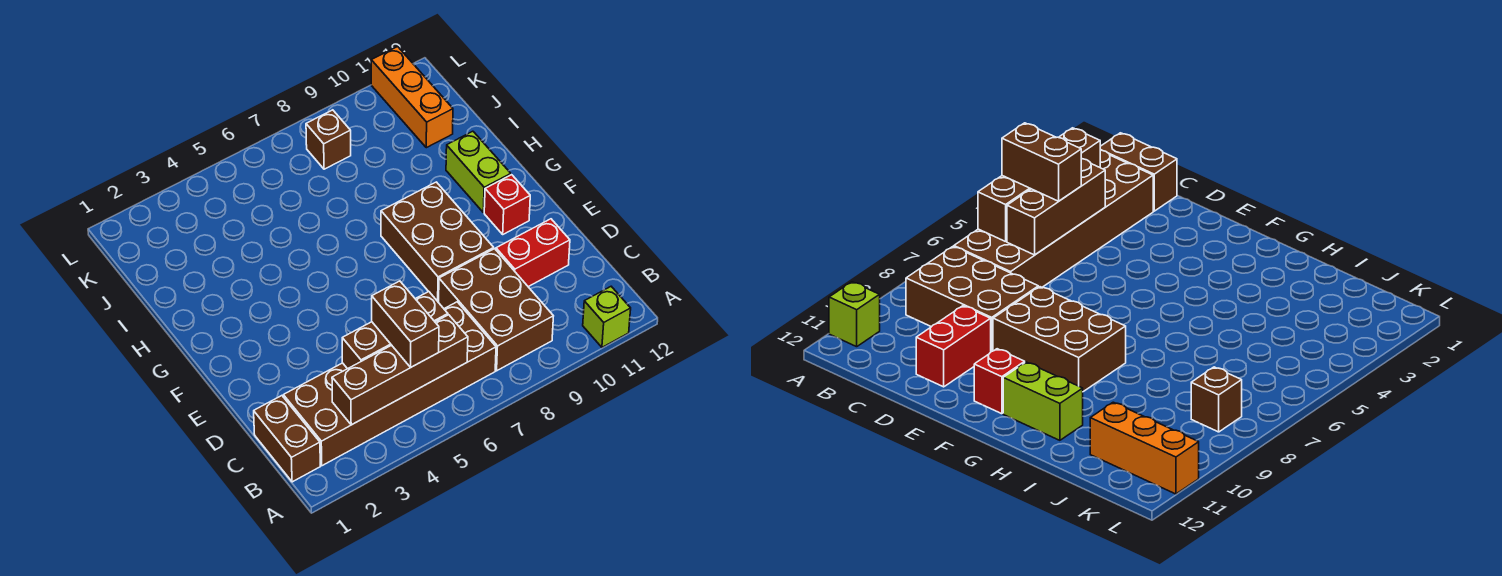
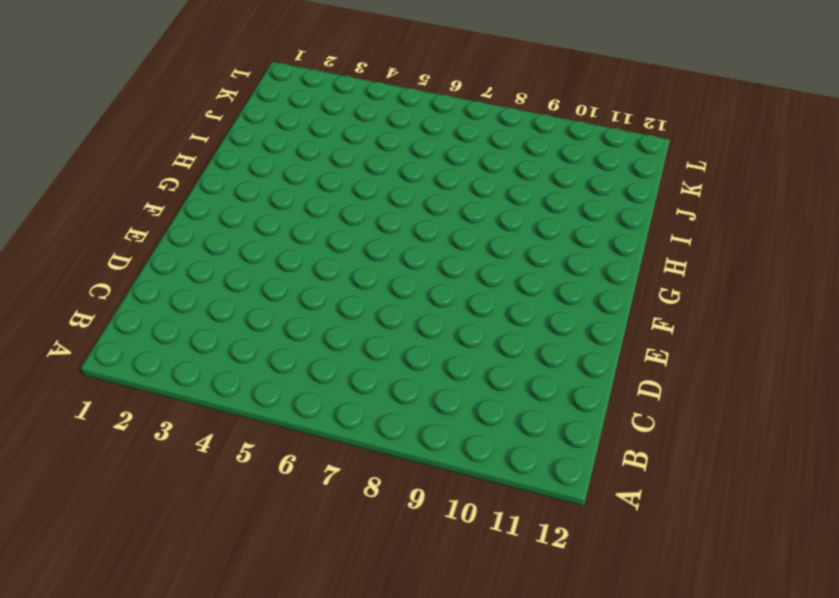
none -> lime brick A11 level 1
none -> brown brick B1:C1 level 1
none -> brown brick B2:C7 level 1

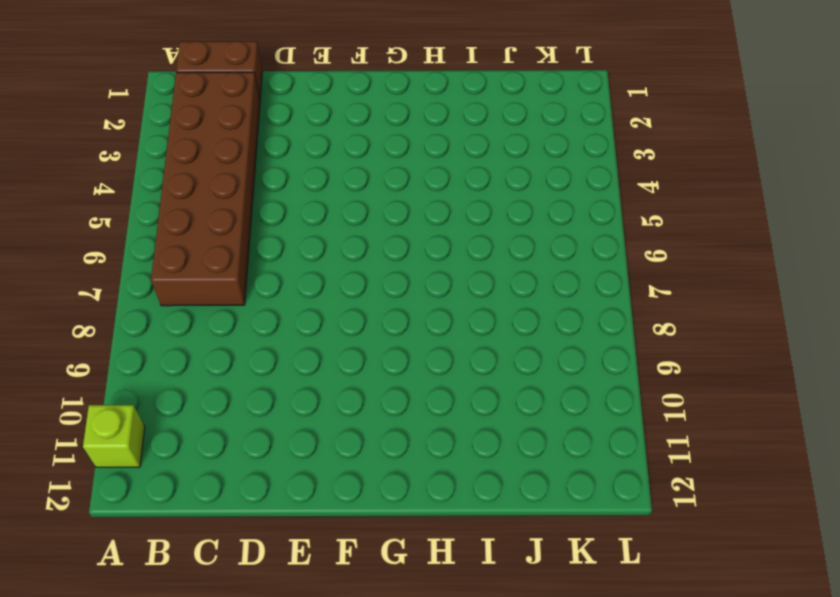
none -> brown brick B8:D9 level 1
none -> red brick D10:D11 level 1
none -> brown brick E8:G9 level 1

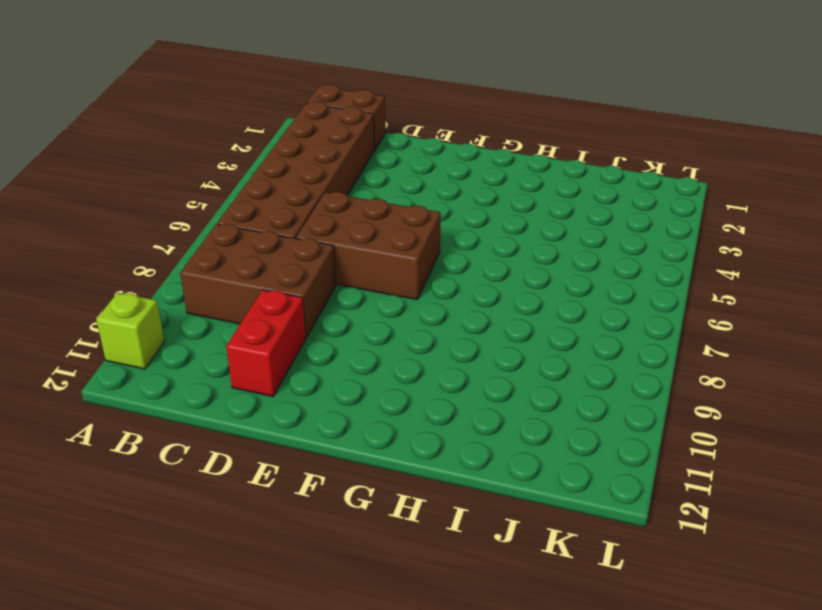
brown brick D6:F7 level 1 -> brown brick E8:G9 level 1
none -> red brick F11 level 1
none -> lime brick G11:H11 level 1
none -> orange brick J11:L11 level 1

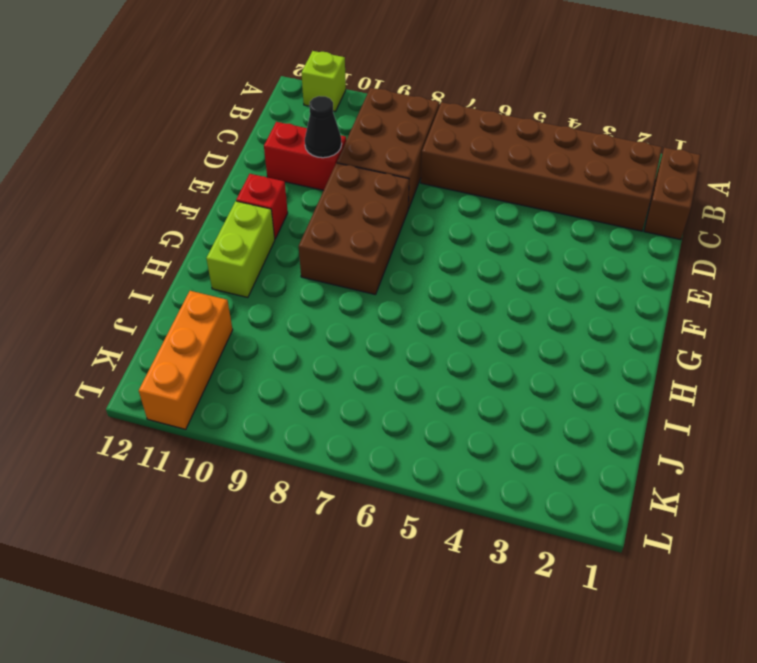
black cone D10 level 2 -> none
none -> brown brick K8 level 1
none -> brown brick B3:B6 level 2
none -> brown brick C4:C6 level 2

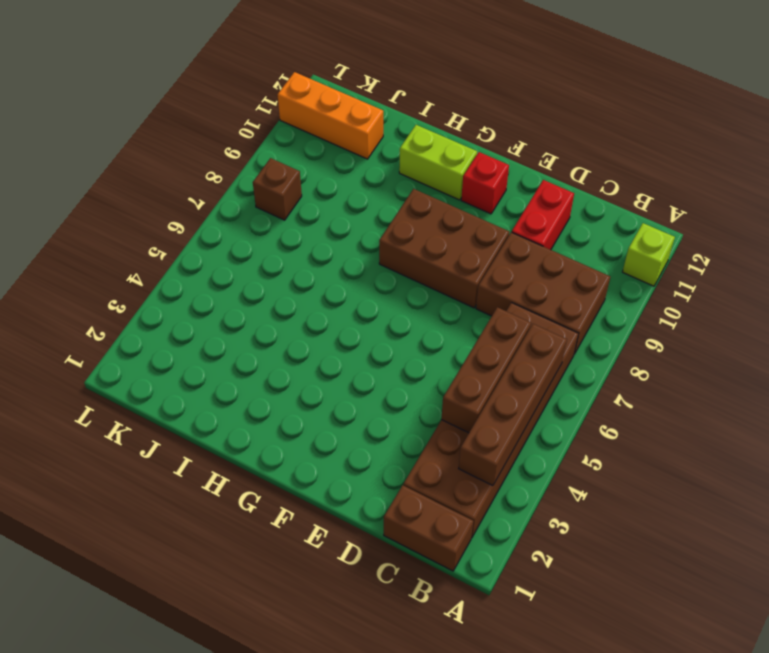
none -> brown brick B5:C5 level 3

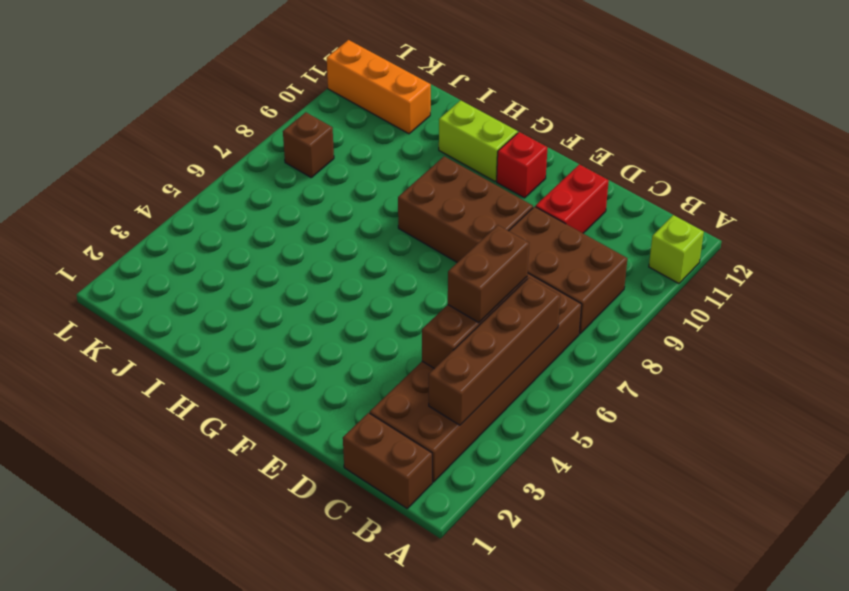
brown brick C5:C6 level 3 -> brown brick B5:C5 level 3

